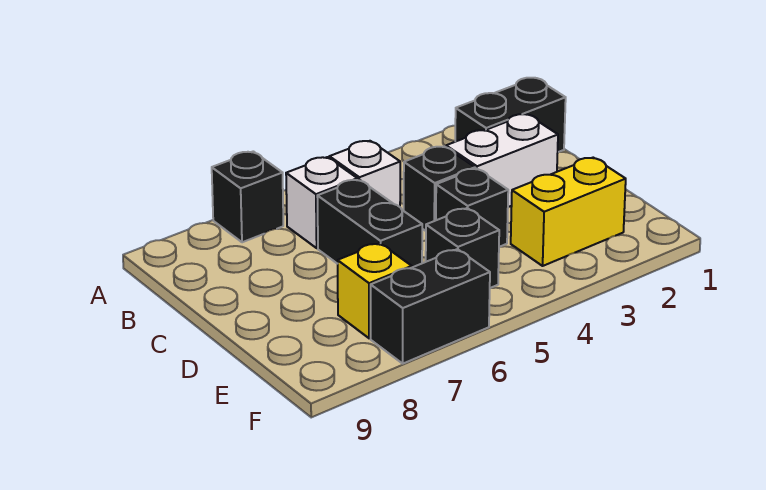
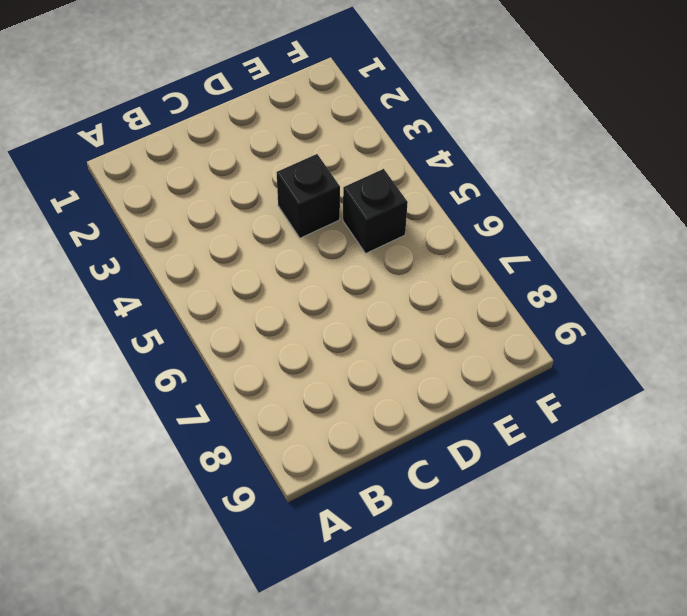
none -> black brick A7 level 1
none -> black brick B1:B2 level 1
none -> white brick B5 level 1

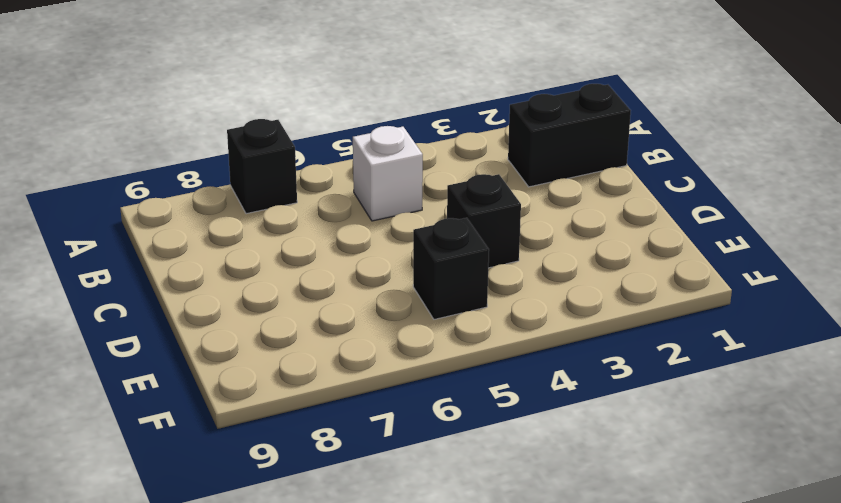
none -> white brick B6 level 1
none -> white brick C2:C3 level 1
none -> black brick C4 level 1

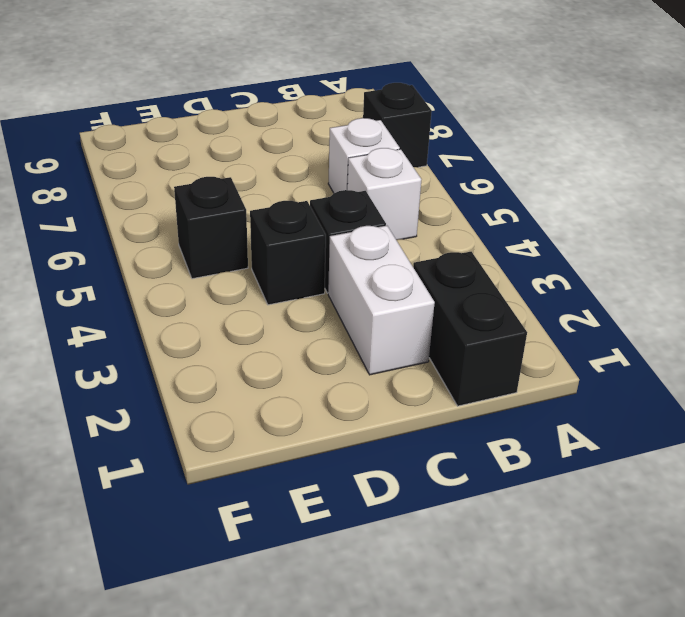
none -> black brick C6:D6 level 1
none -> yellow brick E2:E3 level 1
none -> yellow brick E7 level 1

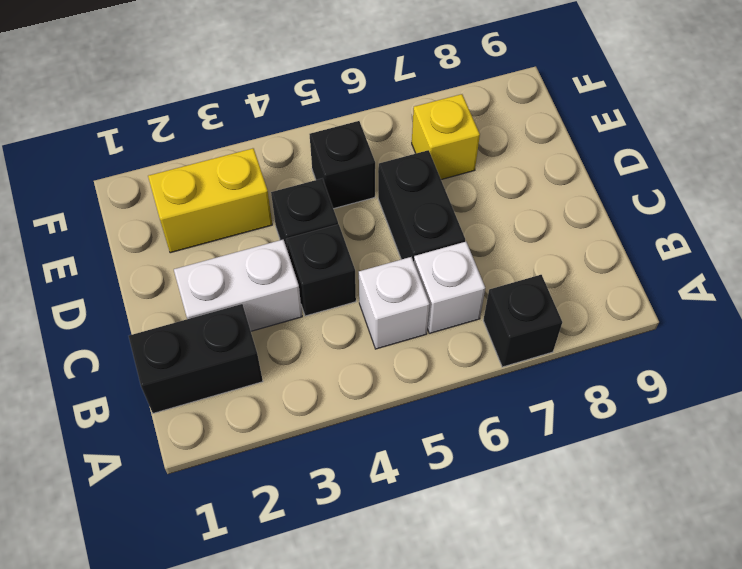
none -> black brick F6:F7 level 1

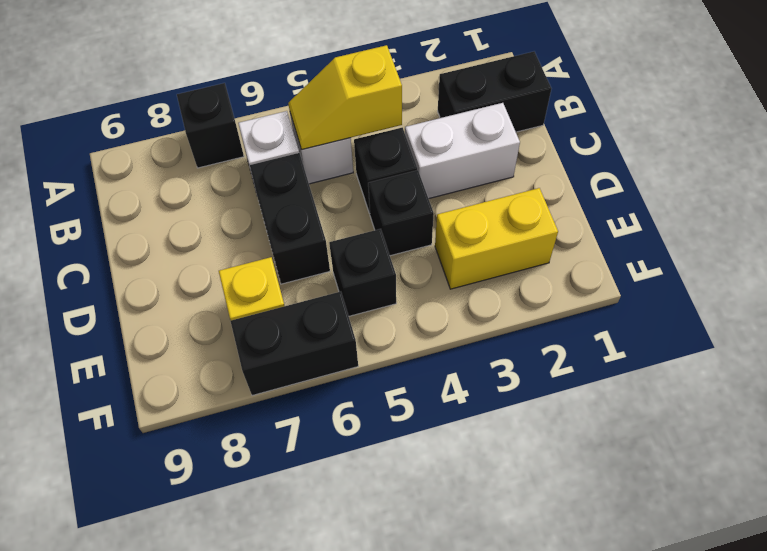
yellow slope B4:B5 level 2 top 4 -> none

